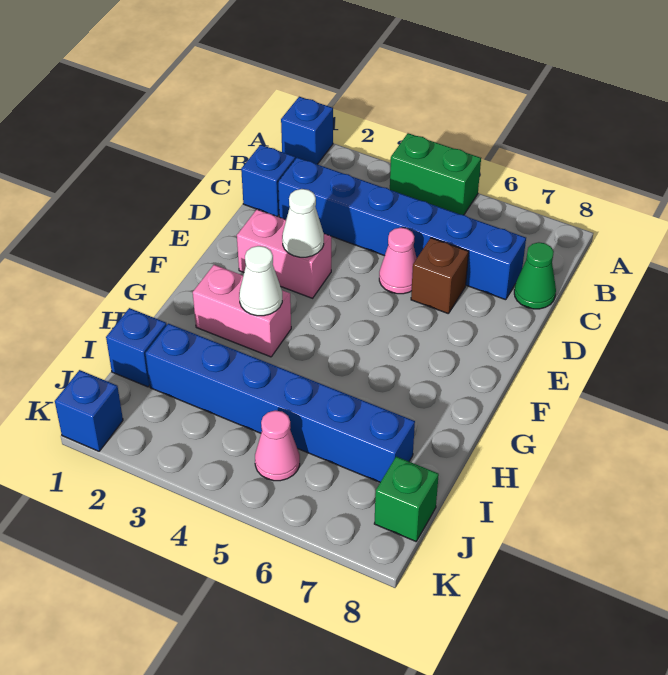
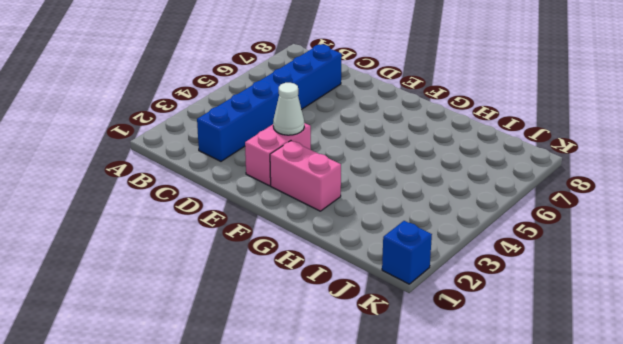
pink brick F2:G2 level 1 -> pink brick G2:G3 level 1
none -> blue brick A1 level 1
none -> green brick A4:A5 level 1
none -> blue brick C1 level 1

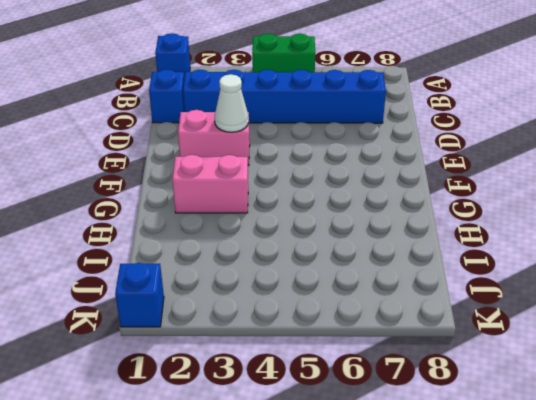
none -> green cone C8 level 1
none -> pink cone D5 level 1
none -> brown brick D6 level 1

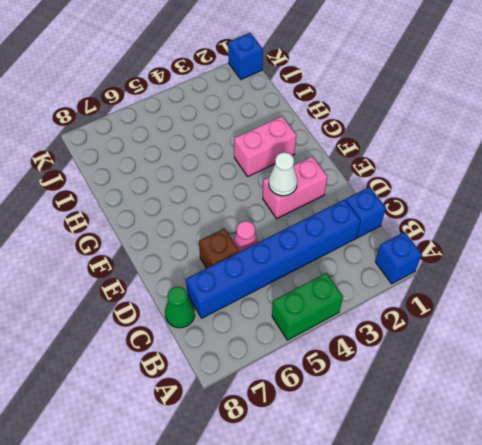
none -> blue brick I1 level 1
none -> blue brick I2:I7 level 1
none -> pink cone J5 level 1

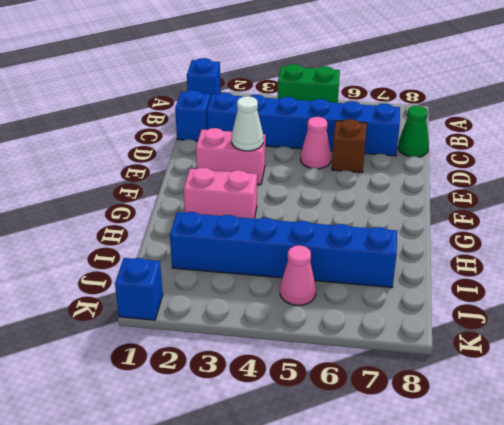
none -> blue brick I1 level 1
none -> green brick J8 level 1
none -> white cone G3 level 2

